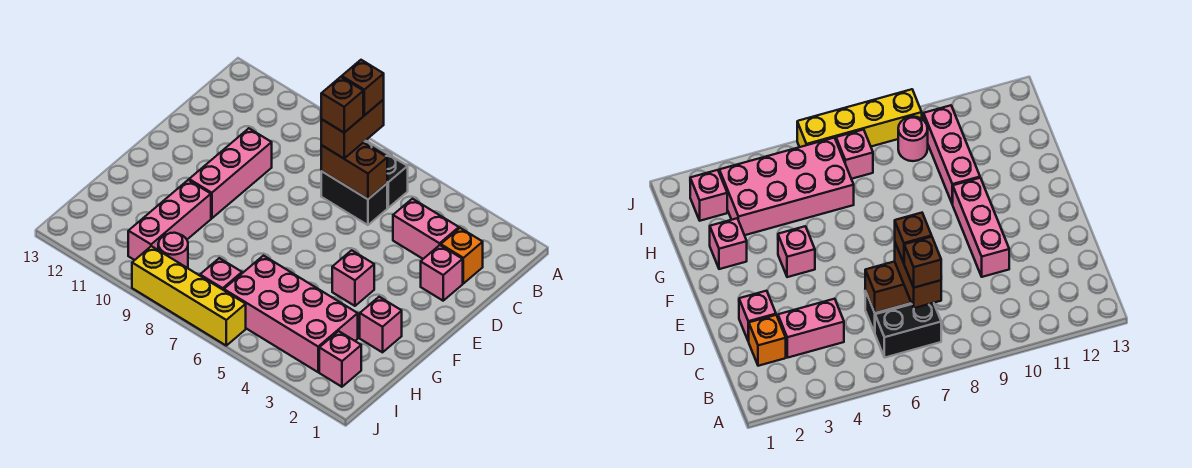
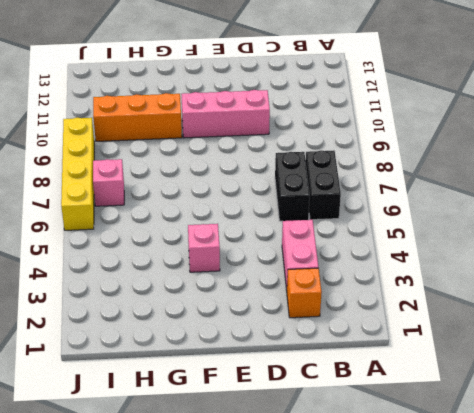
orange brick G10:I10 level 1 -> pink brick G10:I10 level 1
none -> pink brick D2 level 1
none -> pink brick G2 level 1
none -> pink brick H3:I6 level 1

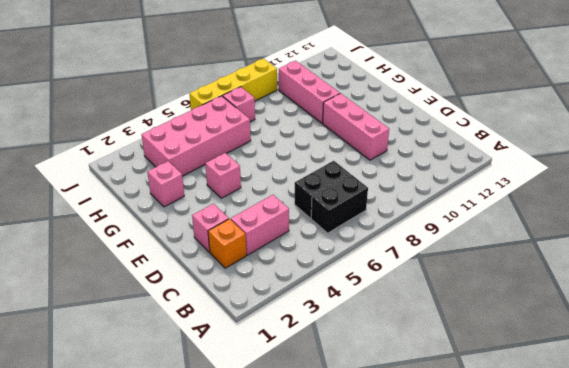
none -> pink brick I2 level 1
none -> pink round brick I9 level 1
none -> brown brick C6:C7 level 2

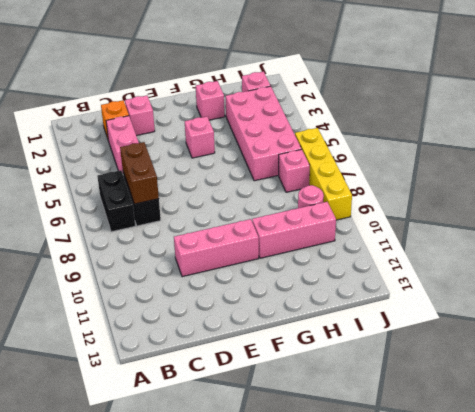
none -> brown brick B7:C7 level 3
none -> brown brick B7 level 4
none -> brown brick C7 level 4

